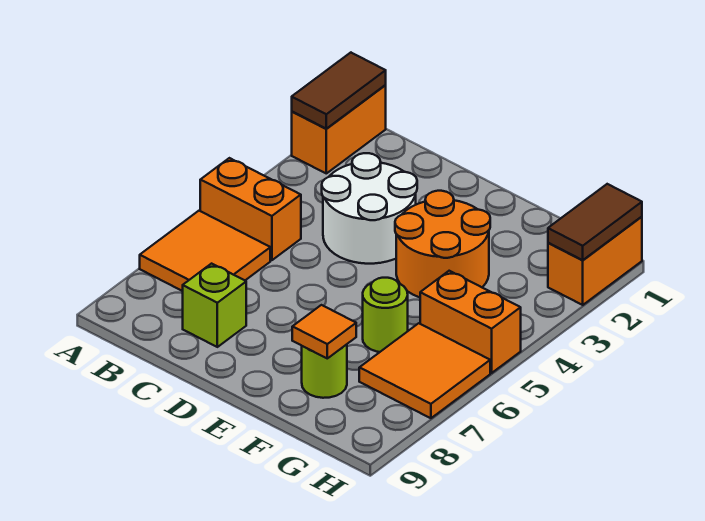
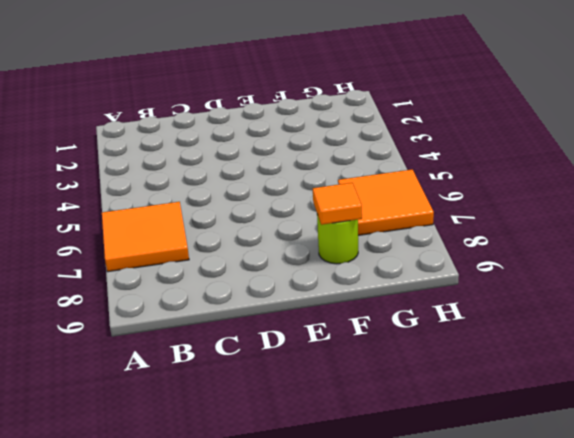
none -> orange brick A1:A2 level 1
none -> orange brick A5:B5 level 1
none -> white round brick C3:D4 level 1

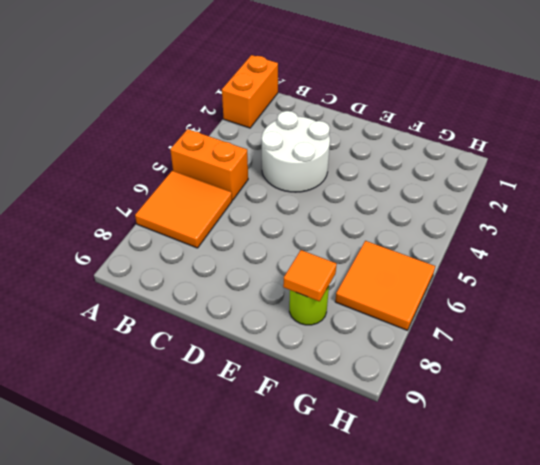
none -> lime brick C8 level 1
none -> orange round brick E3:F4 level 1
none -> lime round brick F6 level 1

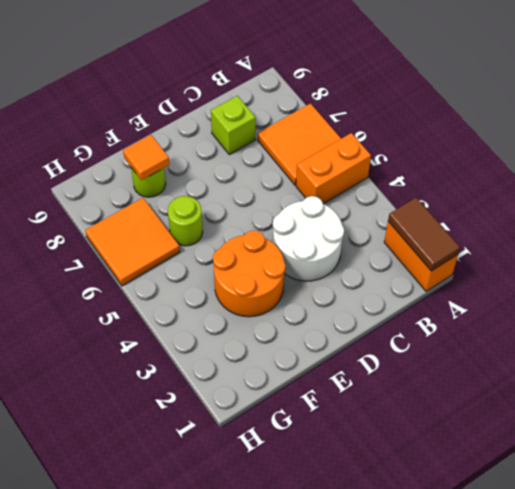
none -> orange brick G5:H5 level 1
none -> orange brick H1:H2 level 1
none -> brown tile H1:H2 level 2

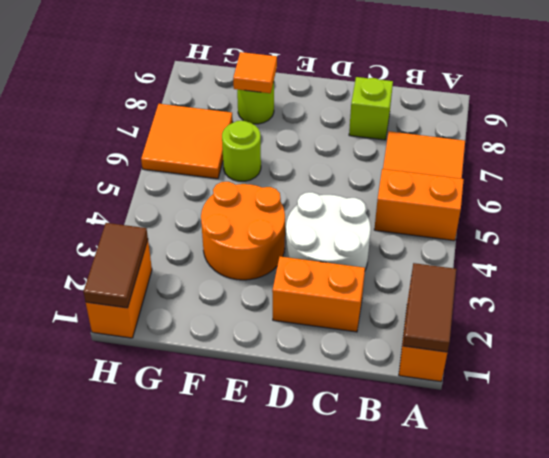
orange brick C2:D2 level 1 -> orange brick G5:H5 level 1

